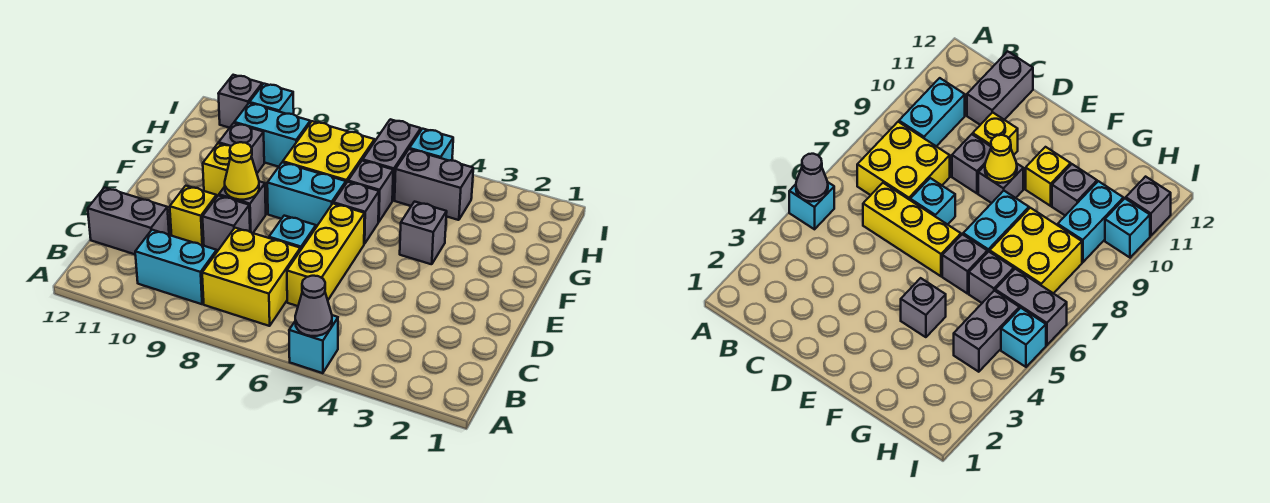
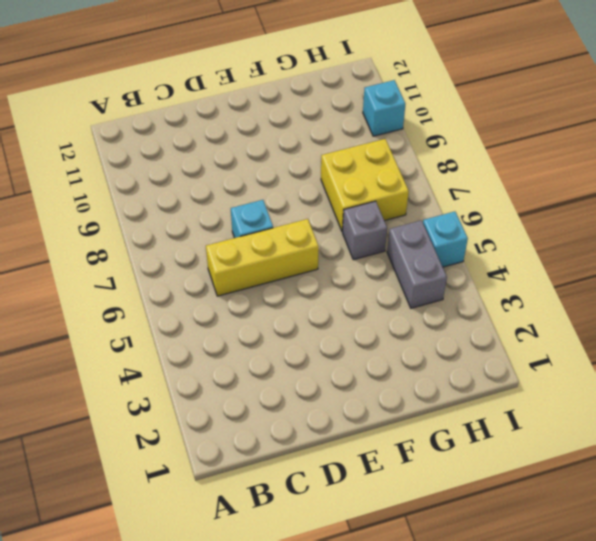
none -> cyan brick A5 level 1
none -> yellow brick B7:C8 level 1
none -> cyan brick B9:B10 level 1

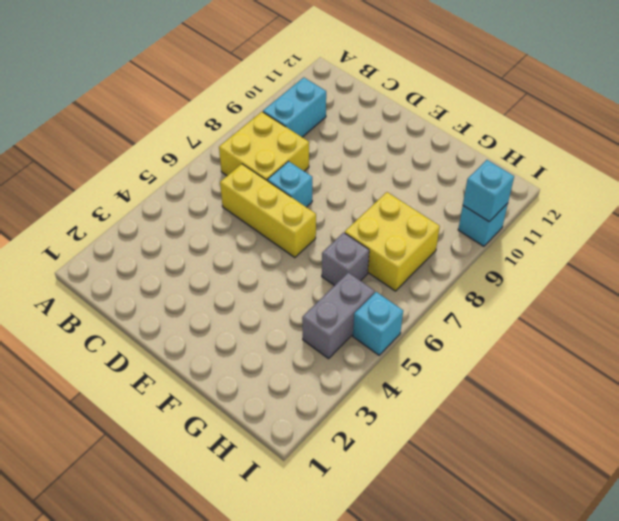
cyan brick I10 level 2 -> cyan brick A5 level 1
none -> grey brick C11:C12 level 1
none -> grey brick D9 level 1
none -> yellow brick D10 level 1

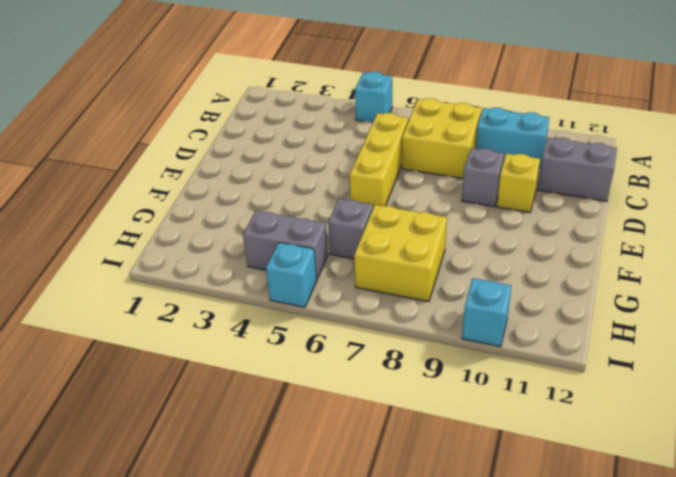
none -> cyan brick D7 level 1
none -> grey brick E9 level 1
none -> grey brick F4 level 1

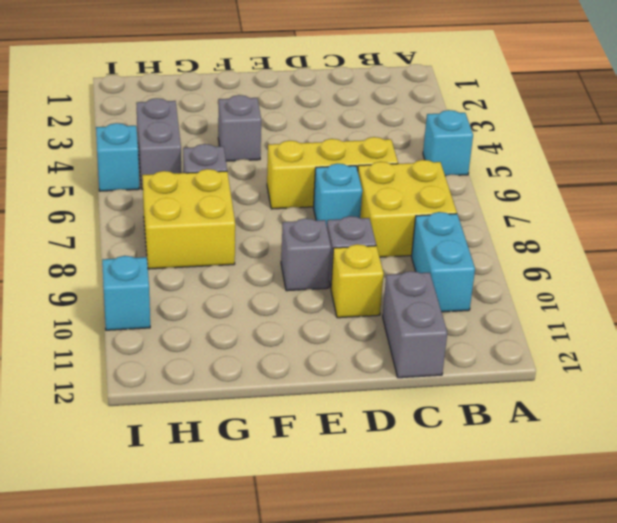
none -> grey brick F6 level 1
none -> cyan brick F7:F8 level 1
none -> yellow brick F10 level 1

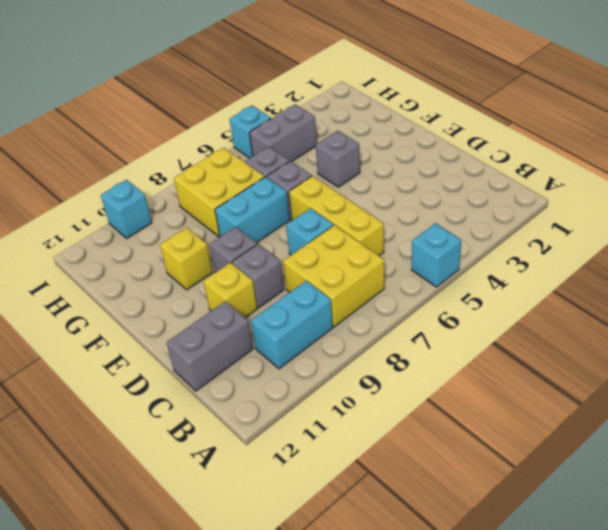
none -> grey brick G10 level 1
none -> grey brick H6:I6 level 1
none -> cyan brick H9:H10 level 1

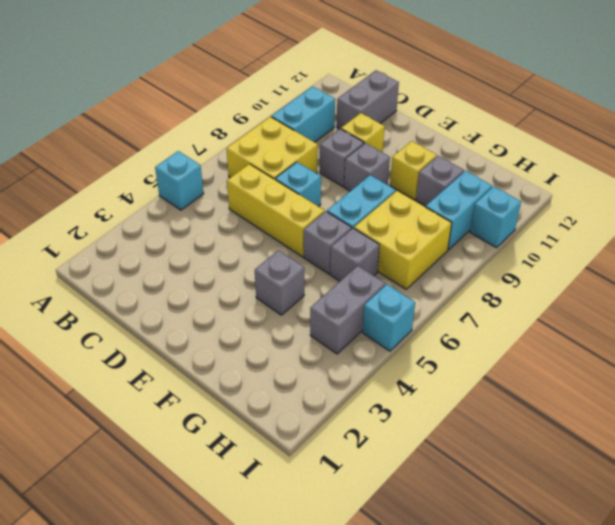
none -> grey brick H6:I6 level 1
none -> grey brick I11 level 1
none -> grey cone A5 level 2

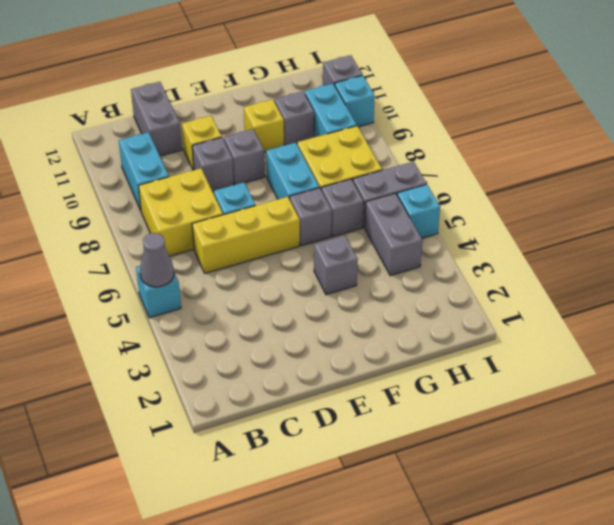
none -> yellow cone E9 level 2

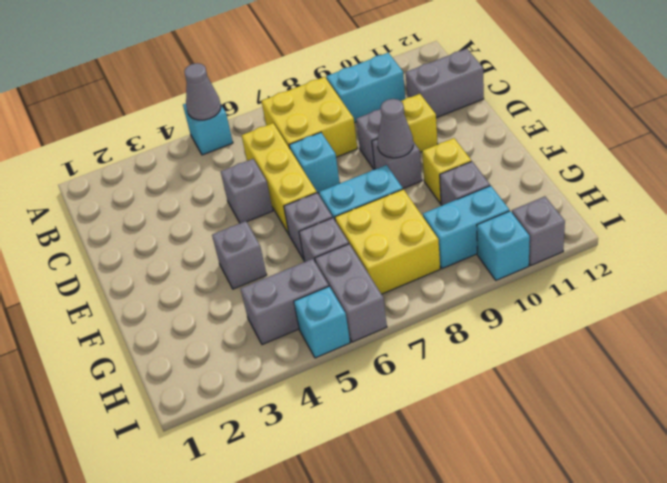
grey brick D5 level 1 -> none
grey cone E9 level 2 -> yellow cone E9 level 2

